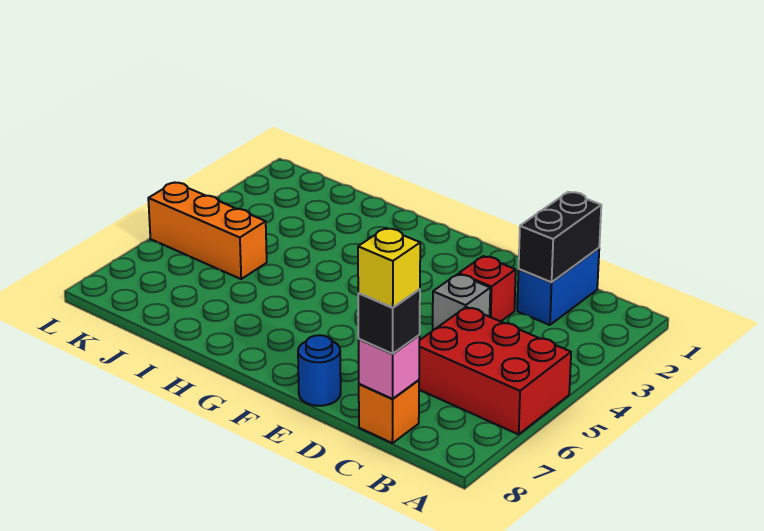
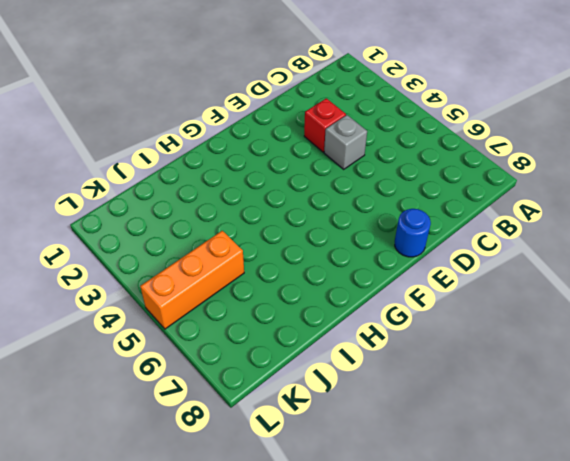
none -> red brick A5:C6 level 1
none -> blue brick C1:C2 level 1

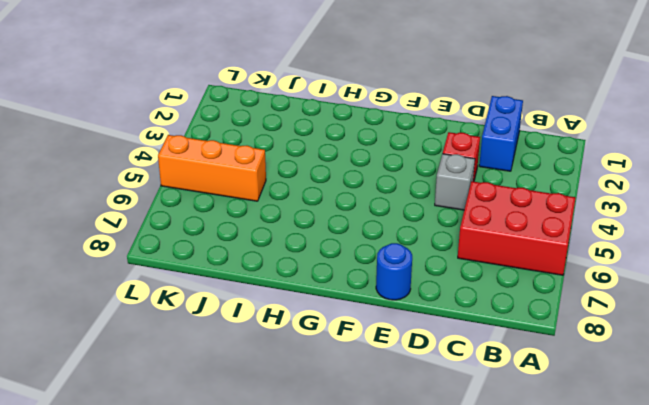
none -> orange brick C8 level 1
none -> black brick C1:C2 level 2

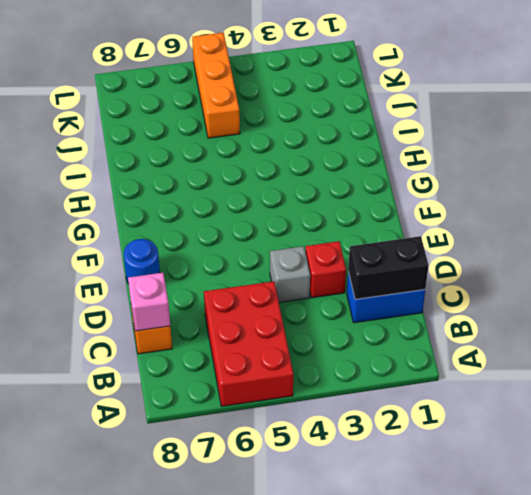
none -> black brick C8 level 3
none -> yellow brick C8 level 4

